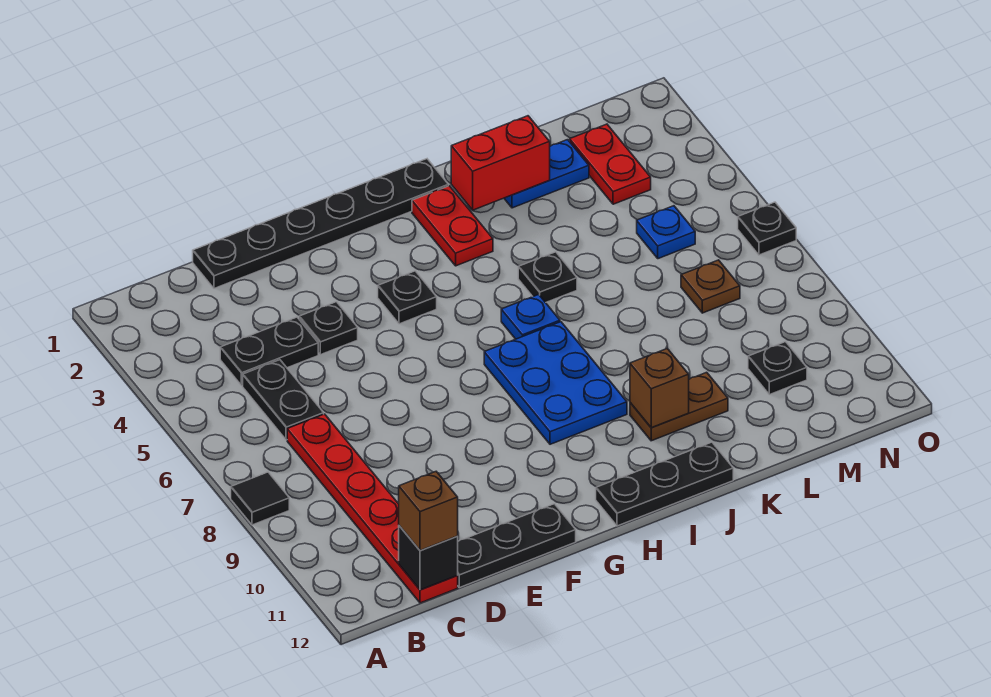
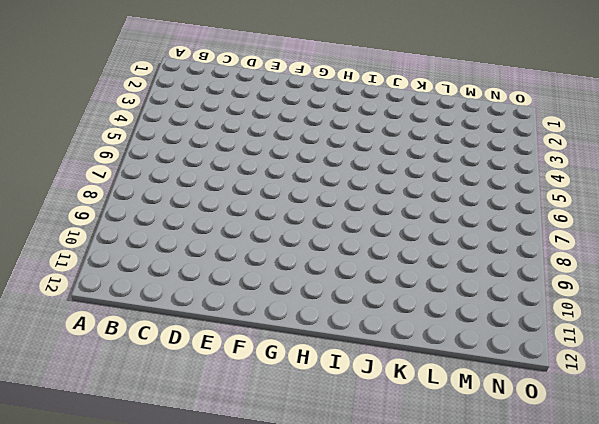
none -> black tile A8 level 1
none -> black plate C4:D4 level 1
none -> black plate C5:C6 level 1

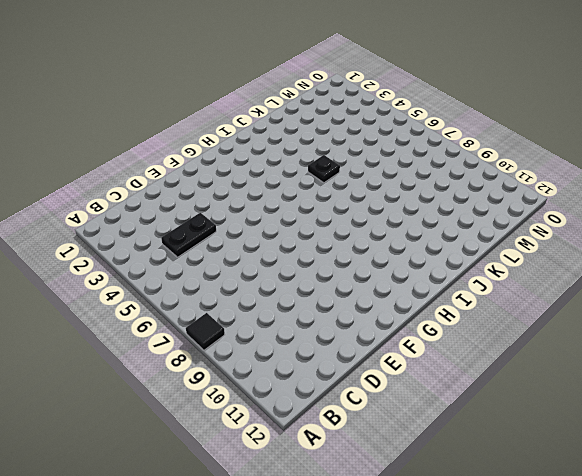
none -> black plate C5:C6 level 1
none -> red plate C7:C12 level 1
none -> black plate D1:I1 level 1

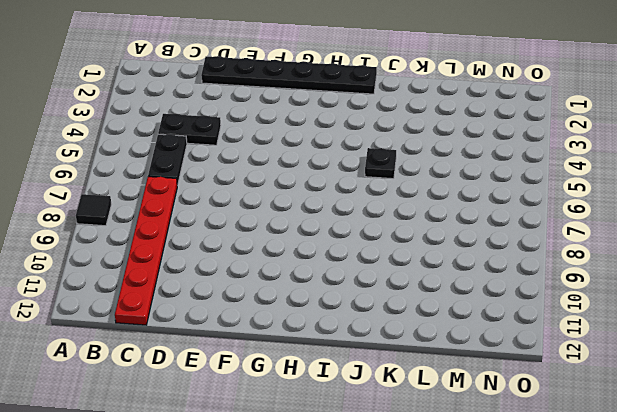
none -> black plate D12:F12 level 1
none -> black plate E4 level 1
none -> black plate G4 level 1

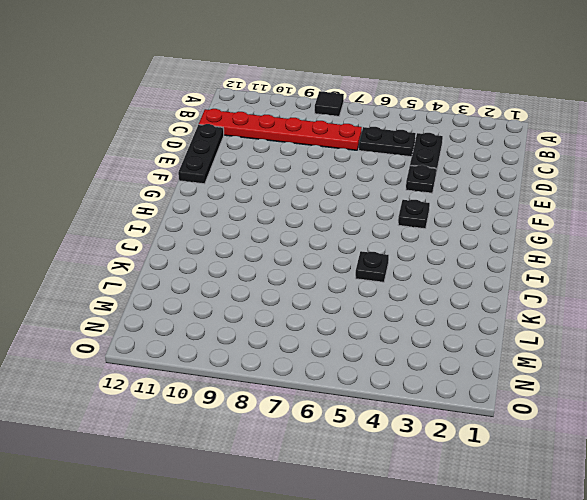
none -> black plate D1:I1 level 1
none -> blue plate H7:I9 level 1
none -> black plate H12:J12 level 1

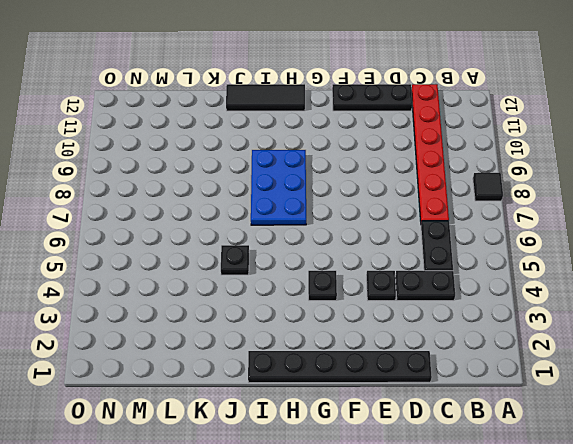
black tile H12:J12 level 1 -> black plate H12:J12 level 1
none -> red plate I2:I3 level 1
none -> blue plate I6 level 1
none -> brown plate J10:K10 level 1

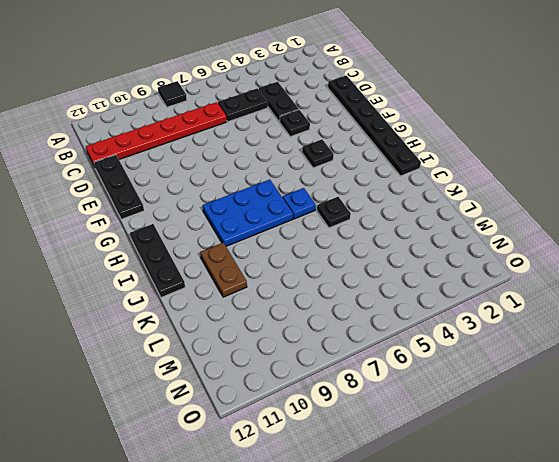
none -> red plate I2:I3 level 1
none -> blue plate K2:L2 level 1
none -> red plate M2:M3 level 1

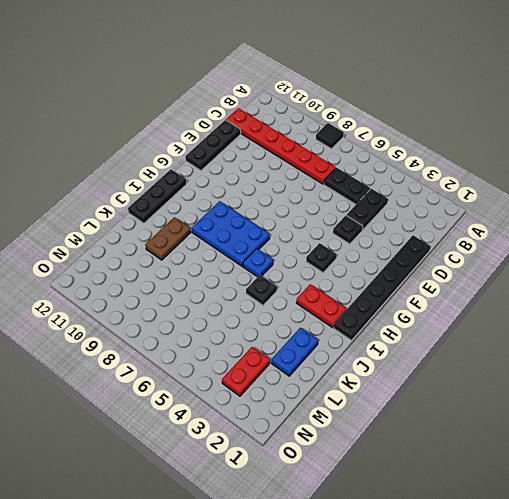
red plate M3:N3 level 1 -> red plate M2:M3 level 1
none -> blue plate M5 level 1
none -> brown plate M7 level 1
none -> black plate M10 level 1

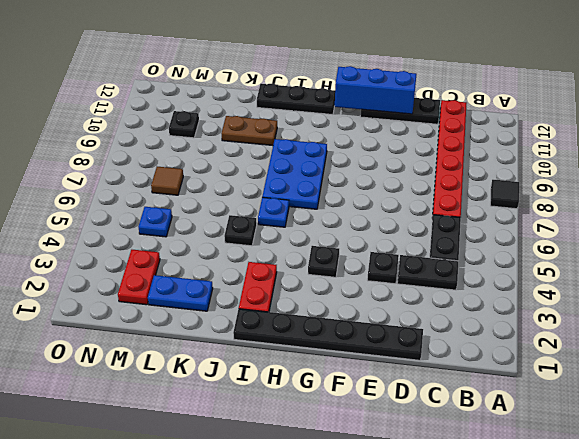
blue brick E12:G12 level 2 -> none
brown tile M7 level 1 -> brown plate M7 level 1
none -> black plate O6 level 1
none -> black brick C12 level 2
none -> red brick J2:K2 level 2

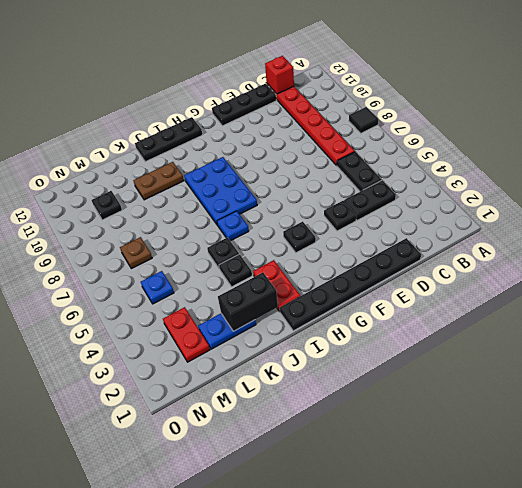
red brick C12 level 2 -> black brick C12 level 2
black brick J2:K2 level 2 -> red brick J2:K2 level 2
black plate J4 level 1 -> black plate O6 level 1
none -> brown brick J10 level 2
none -> brown brick C12 level 3

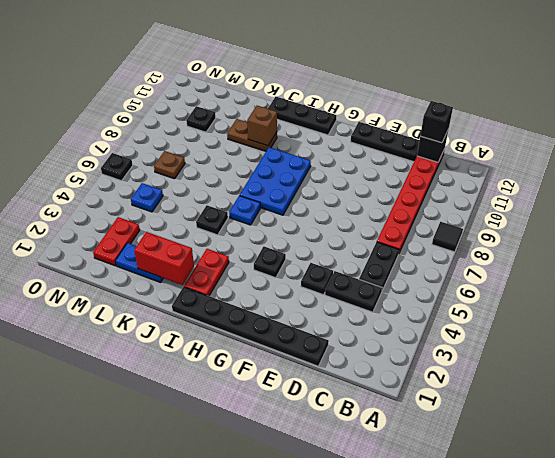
black brick C12 level 3 -> brown brick C12 level 3

